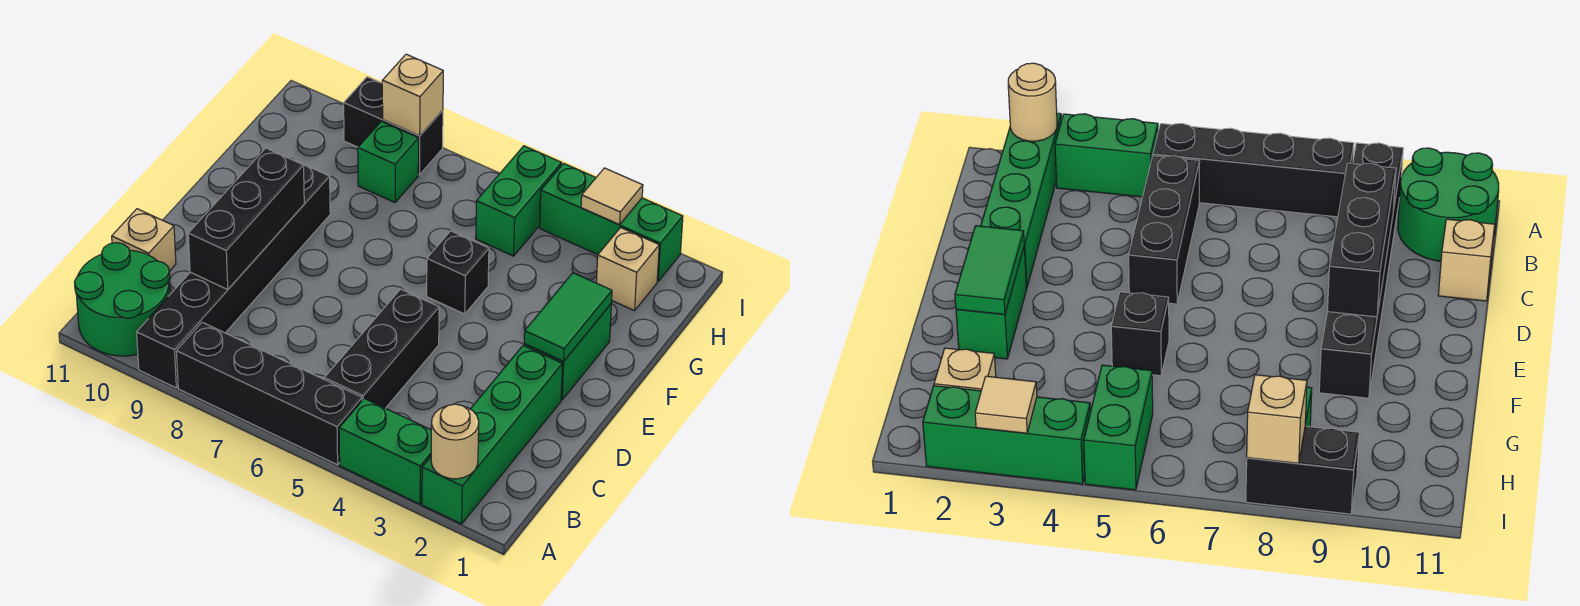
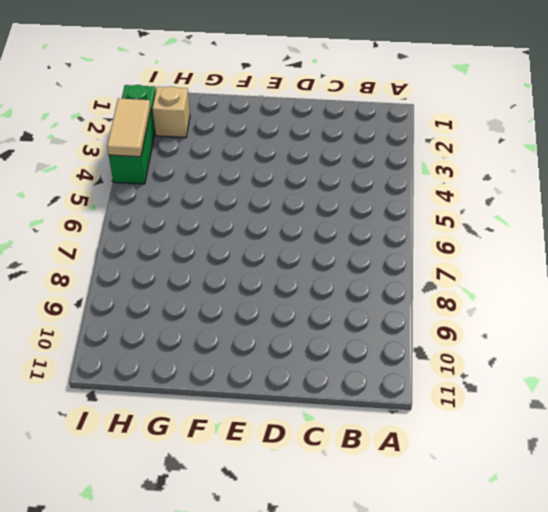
tan tile I3:I4 level 2 -> tan tile I3 level 2
none -> green brick A2:D2 level 1
none -> green brick A3:A4 level 1
none -> black brick A5:A8 level 1

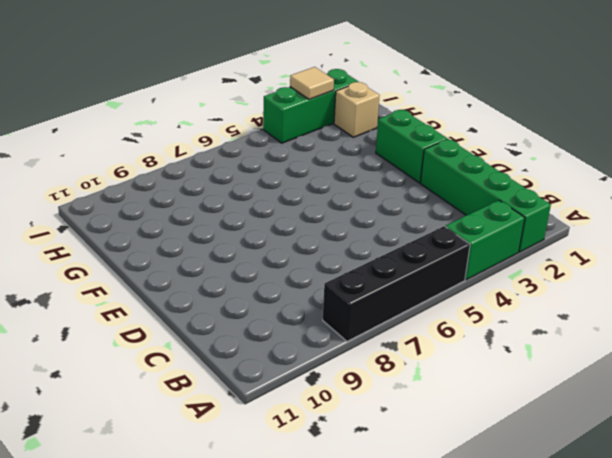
none -> black brick A9:F9 level 1
none -> green round brick A10:B11 level 1
none -> black brick B5:D5 level 1

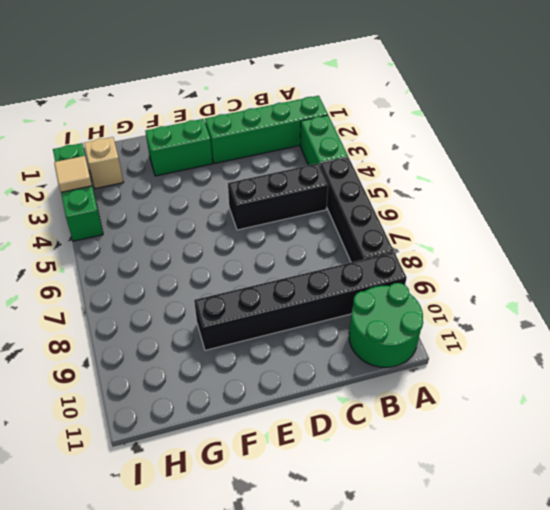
none -> tan brick C11 level 1
none -> black brick F5 level 1
none -> green brick H5:I5 level 1

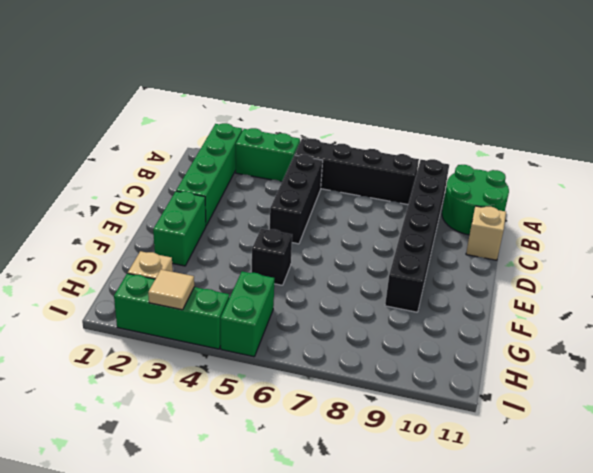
none -> green brick H8 level 1
none -> black brick I8:I9 level 1
none -> tan round brick A2 level 2

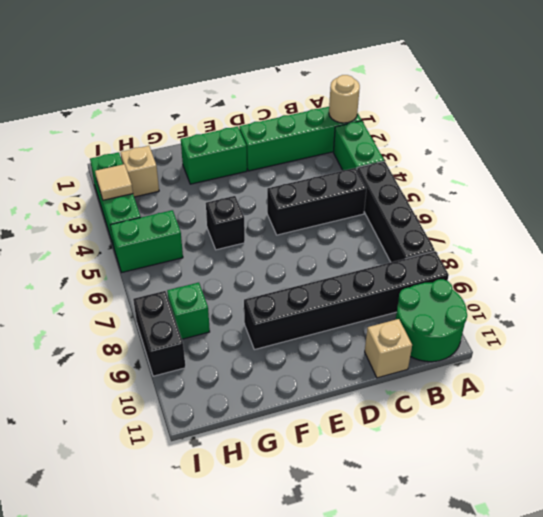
none -> black brick C9:E9 level 2
none -> green tile E2:F2 level 2
none -> tan brick I8 level 2

